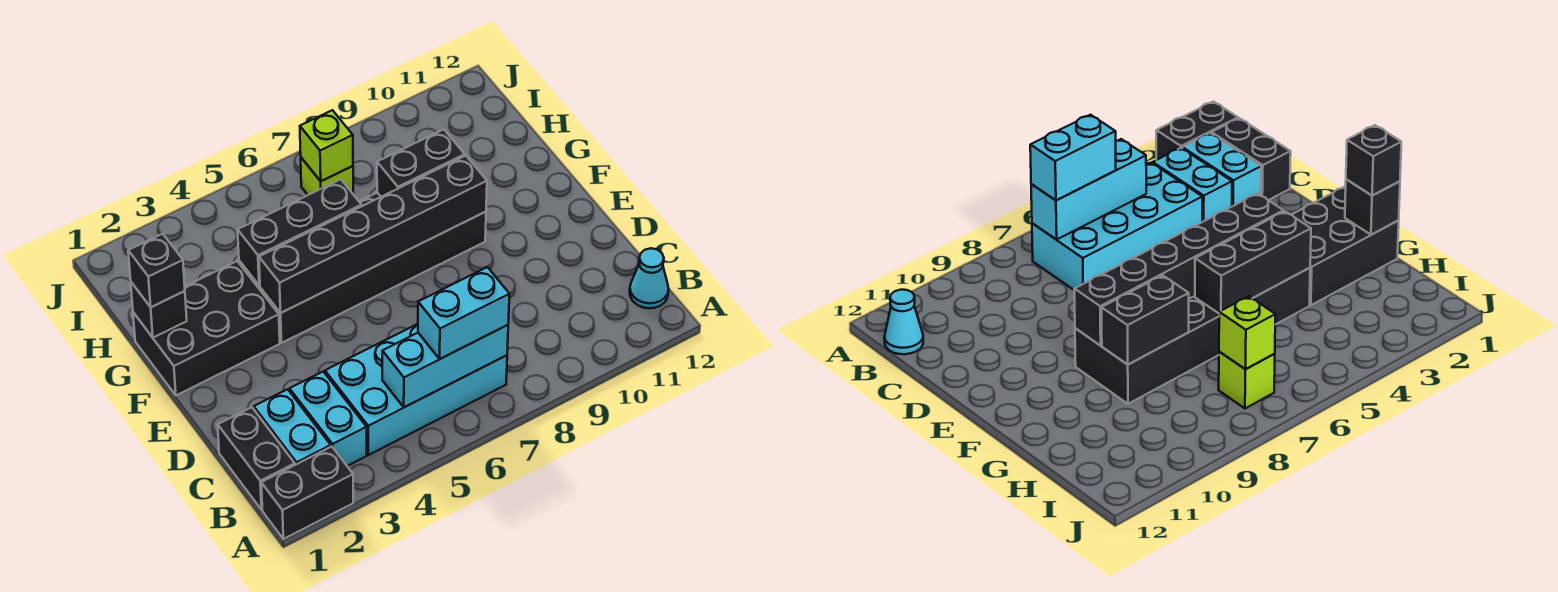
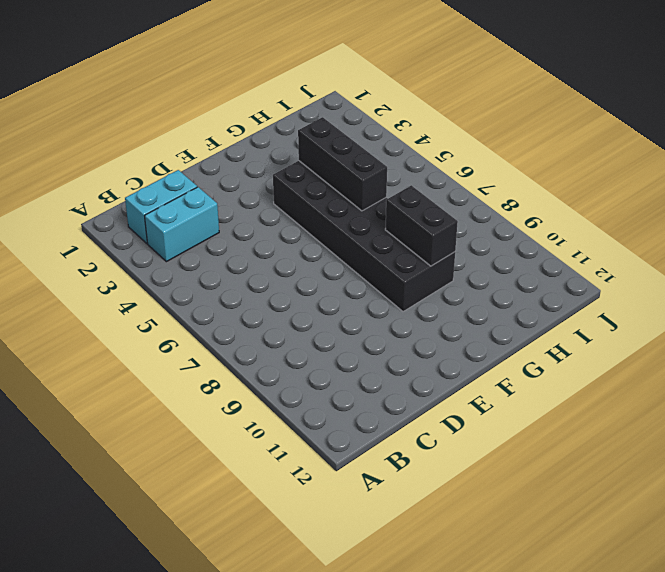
none -> black brick A1:A2 level 1
none -> black brick B1:C1 level 1
none -> cyan brick B4:C7 level 1

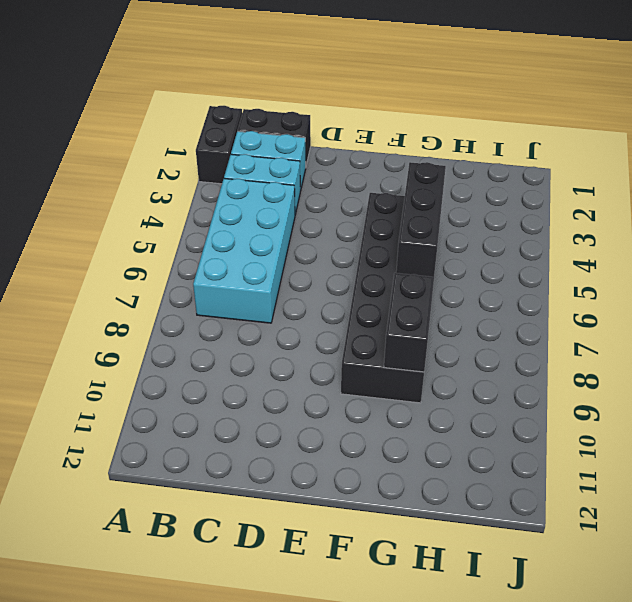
none -> cyan cone B12 level 1
none -> black brick F1:G3 level 1
none -> lime brick I7 level 1

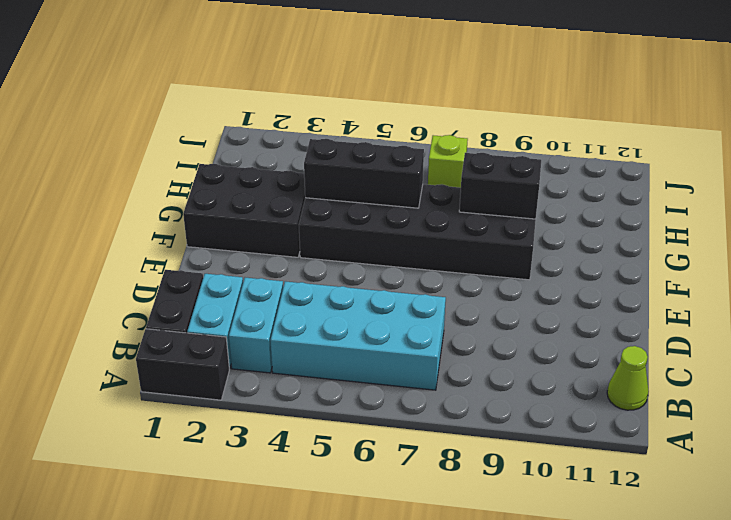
lime cone B12 level 1 -> cyan cone B12 level 1
none -> cyan brick B5:B7 level 2
none -> black brick F4:F9 level 2
none -> black brick G1 level 2

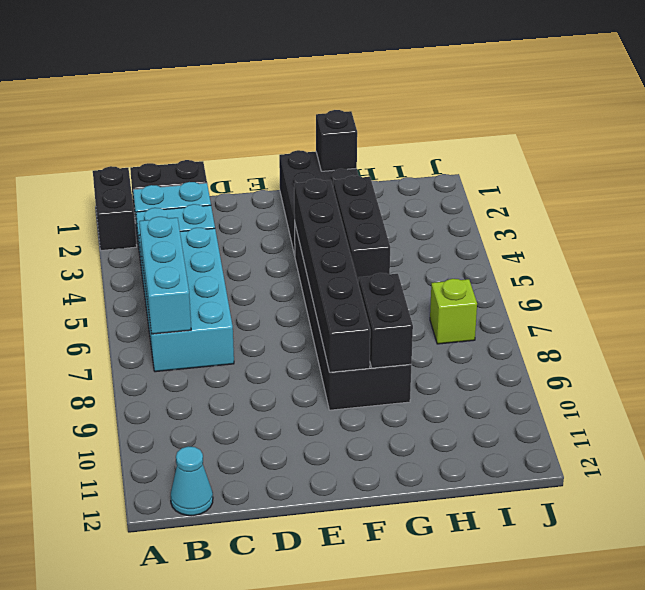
none -> lime brick I7 level 2
none -> cyan brick B6:B7 level 3
none -> black brick G1 level 3

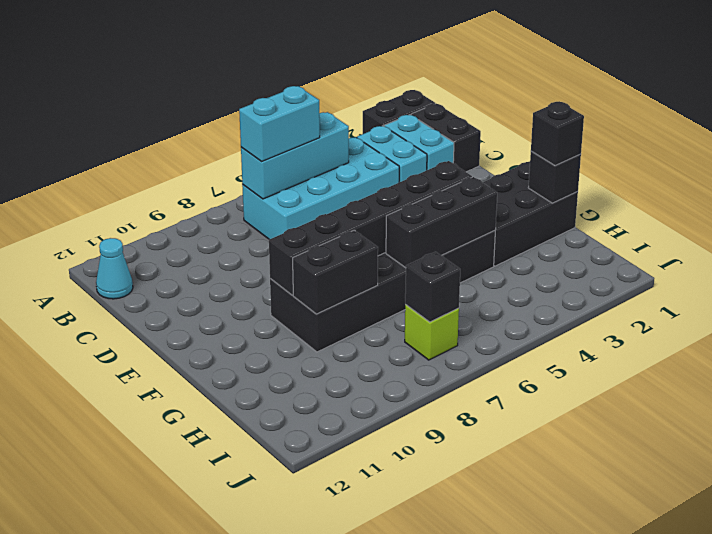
black brick I7 level 2 -> lime brick I7 level 2

